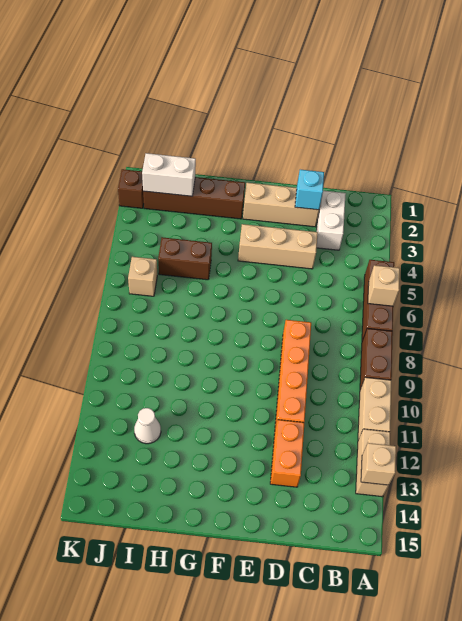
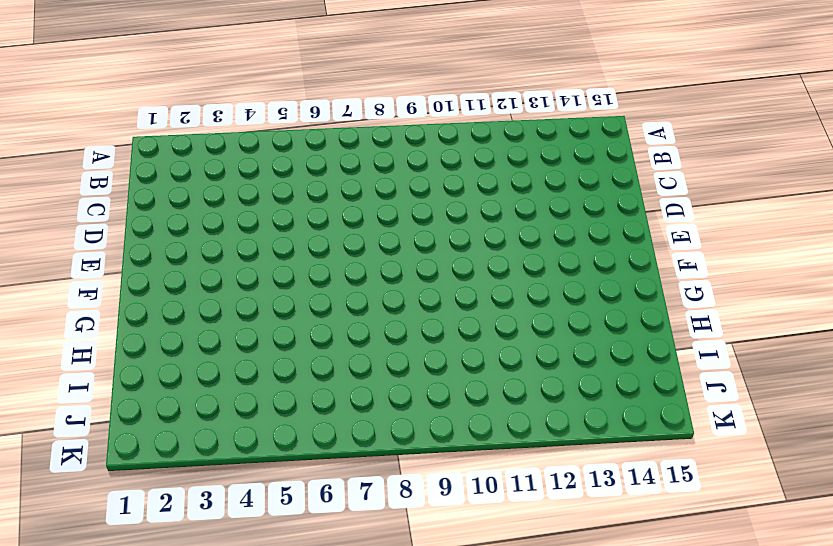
none -> brown brick A5:A7 level 1
none -> brown brick A8:A9 level 1
none -> tan brick A10:A11 level 1

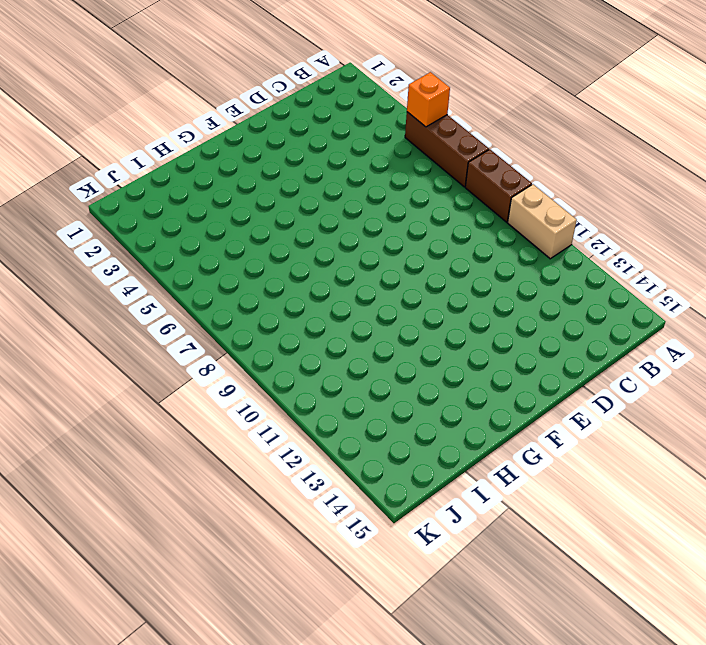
orange brick A5 level 2 -> none
none -> tan brick A12:A13 level 1
none -> white brick C2:C3 level 1
none -> tan brick D2:F2 level 1

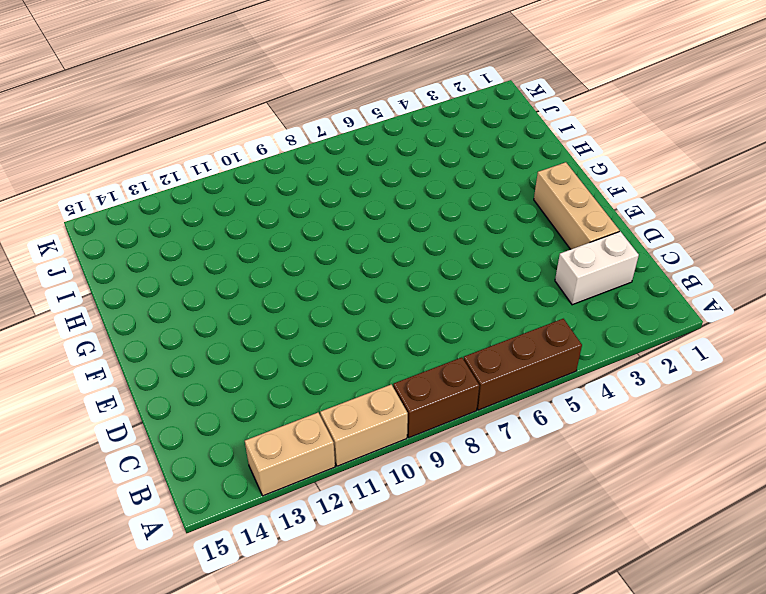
none -> tan brick D4:F4 level 1
none -> orange brick D8:D11 level 1
none -> orange brick D12:D13 level 1

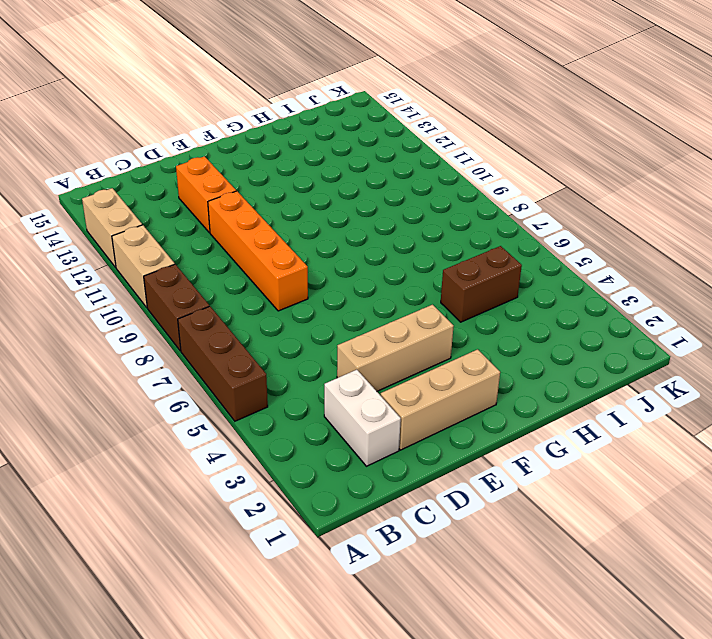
none -> brown brick G2:J2 level 1
none -> white cone I12 level 1
none -> tan brick J6 level 1

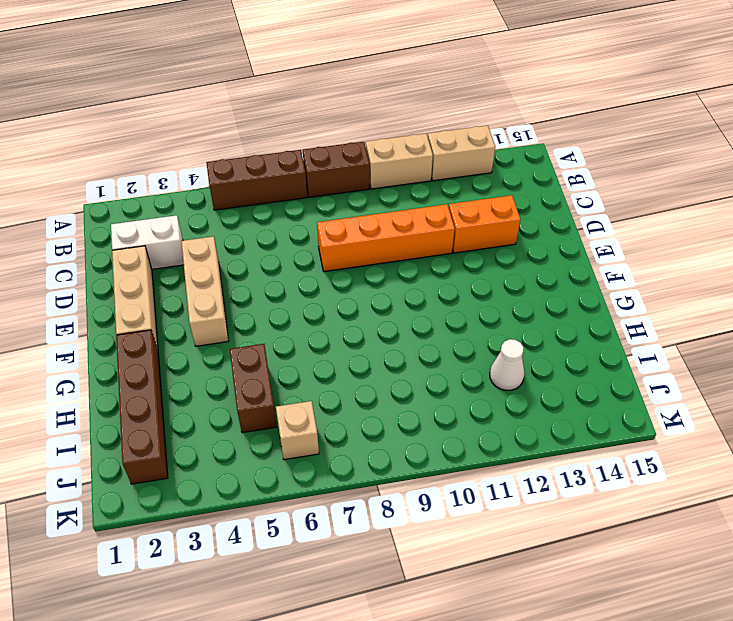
none -> brown brick K2 level 1
none -> tan brick A6 level 2
none -> tan brick A13 level 2

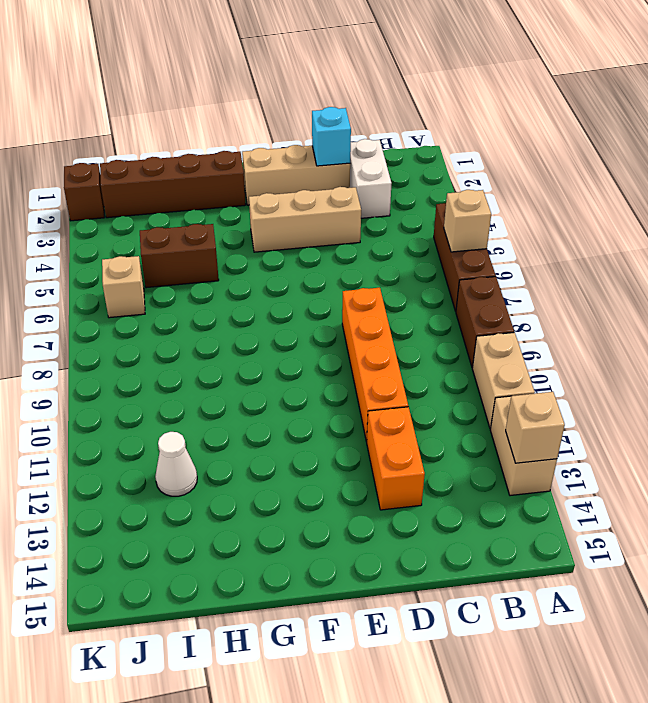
none -> white brick I2:J2 level 2

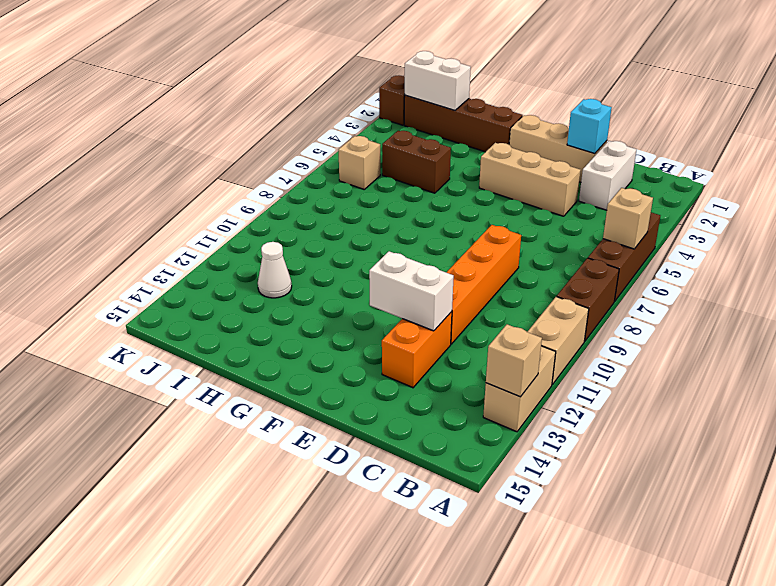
white brick D12:E12 level 2 -> none

